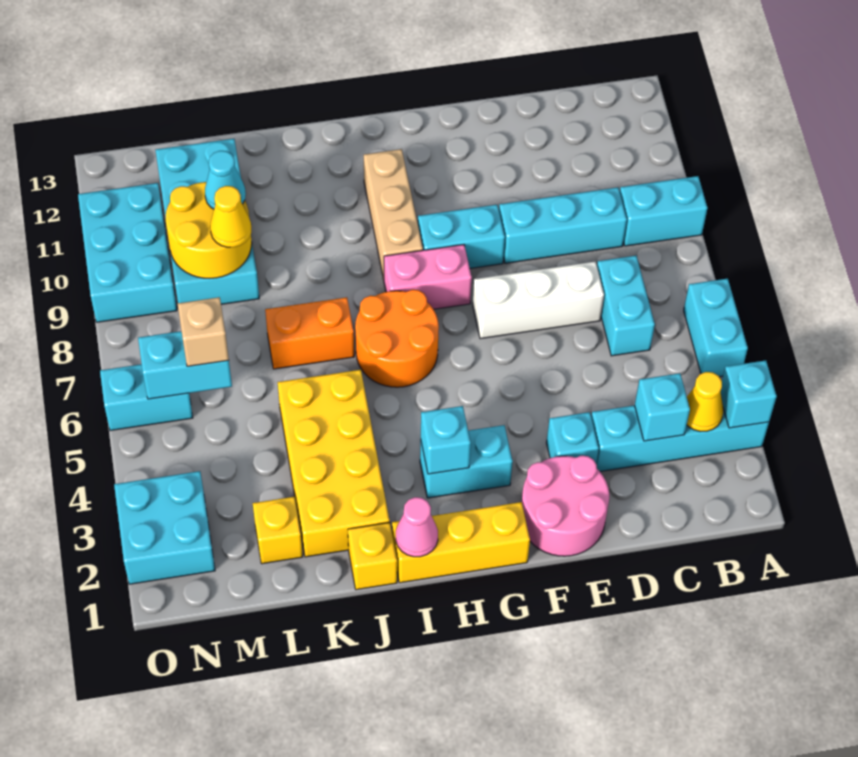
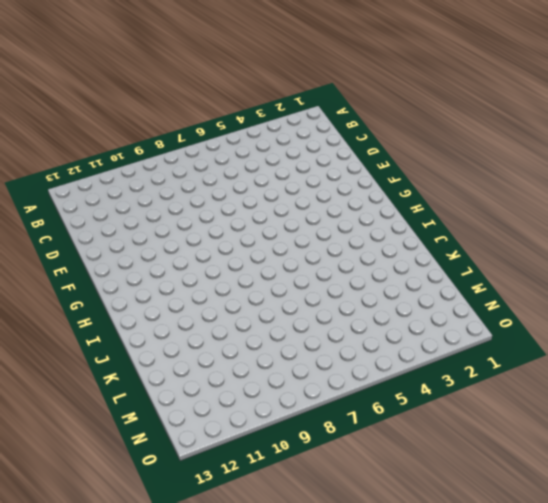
none -> cyan brick A3:D3 level 1
none -> cyan brick A5:A6 level 1
none -> cyan brick A9:B9 level 1
none -> cyan brick C6:C7 level 1

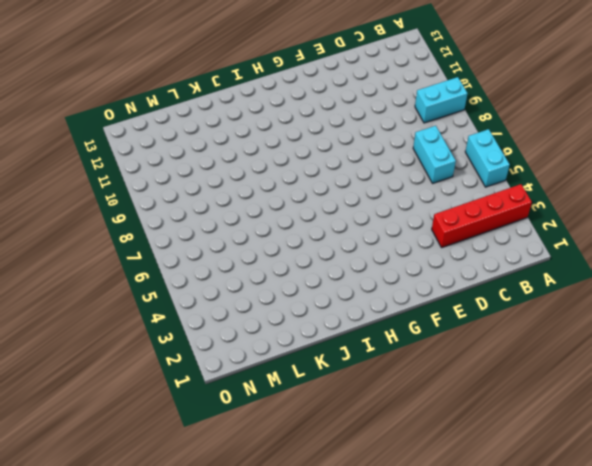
red brick A3:D3 level 1 -> cyan brick A3:D3 level 1
none -> cyan brick C9:E9 level 1
none -> white brick D7:F7 level 1
none -> pink round brick E1:F2 level 1
none -> cyan brick E3 level 1

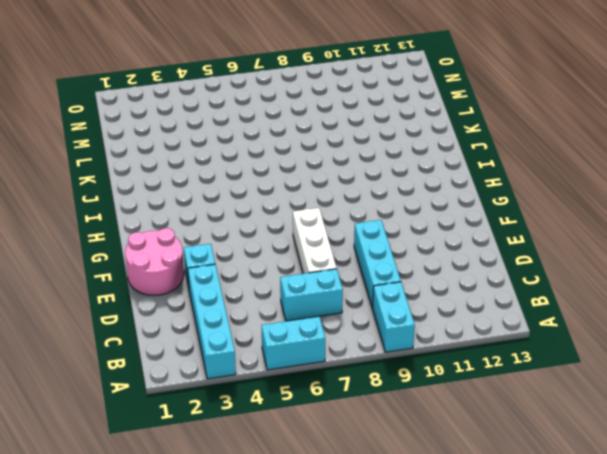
none -> cyan brick F9:G9 level 1
none -> yellow brick G1:I1 level 1
none -> cyan brick G3:H3 level 1
none -> pink brick G8:H8 level 1

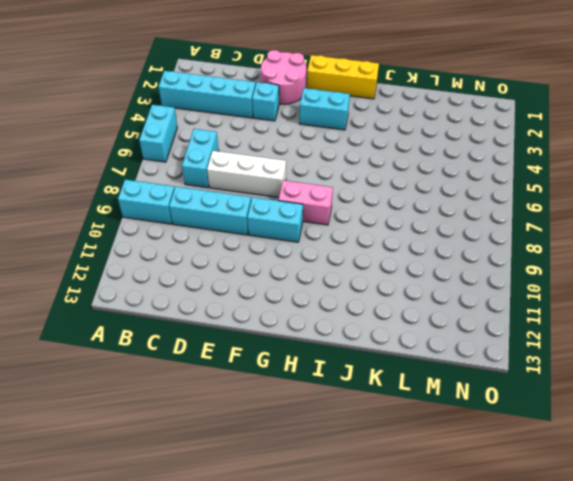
none -> orange round brick H6:I7 level 1
none -> tan brick H9:H11 level 1
none -> yellow brick J1 level 1
none -> yellow brick J2:K5 level 1

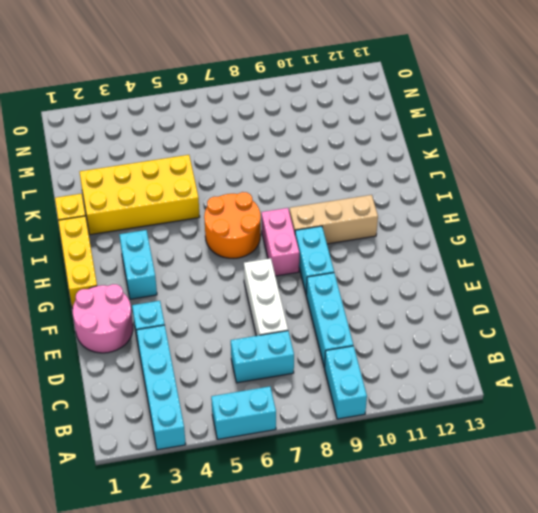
none -> orange brick J7:K7 level 1
none -> yellow brick L2 level 1
none -> cyan brick L9:M12 level 1
none -> cyan brick N2:O3 level 1

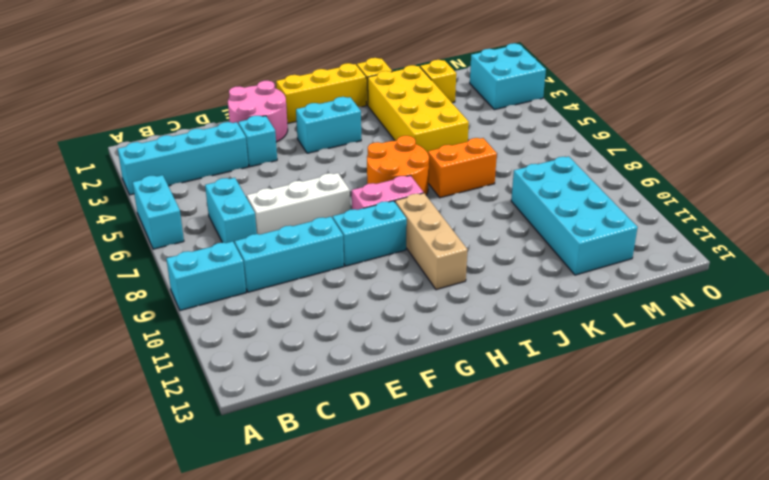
none -> cyan brick N6:O6 level 1
none -> cyan brick N9:O11 level 1
none -> cyan brick A3 level 2
none -> yellow cone B3 level 2

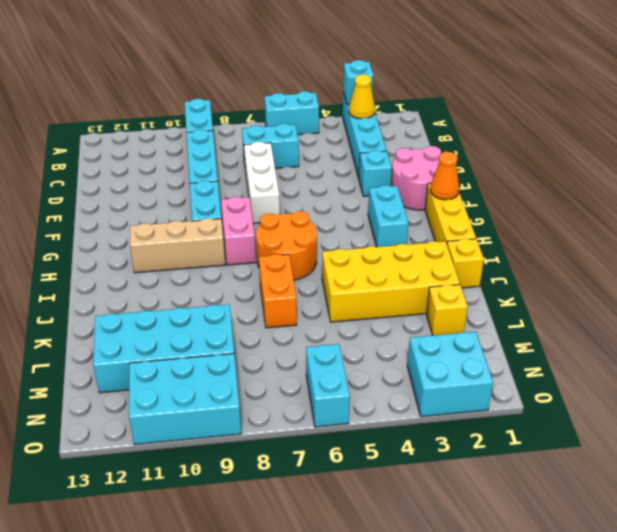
orange cone G1 level 2 -> none
none -> cyan brick C3 level 2
none -> cyan brick H3 level 2
none -> pink cone I1 level 2
none -> yellow round brick L9:M10 level 2

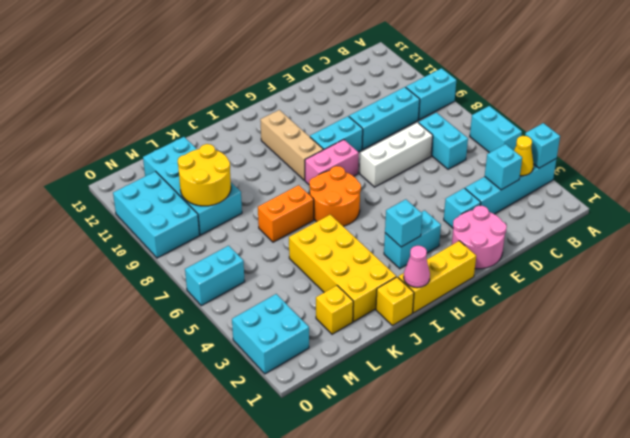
none -> cyan brick M6:N6 level 2
none -> yellow cone L9 level 3
none -> cyan cone L10 level 3
none -> tan brick M6 level 3

